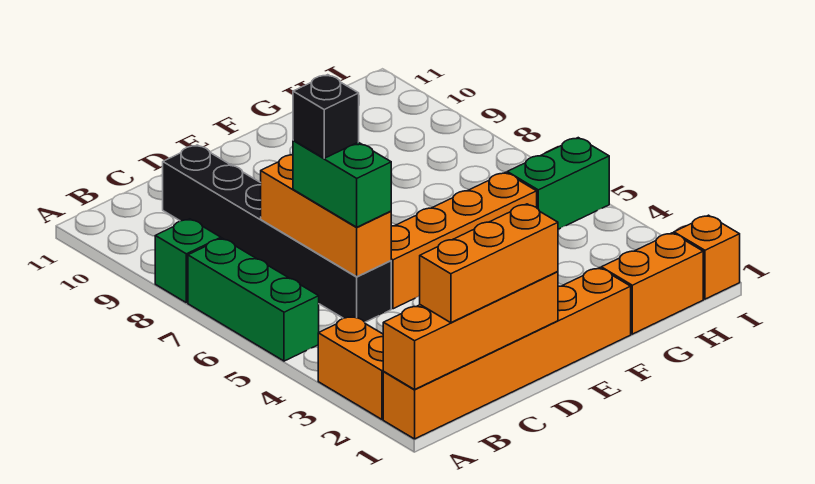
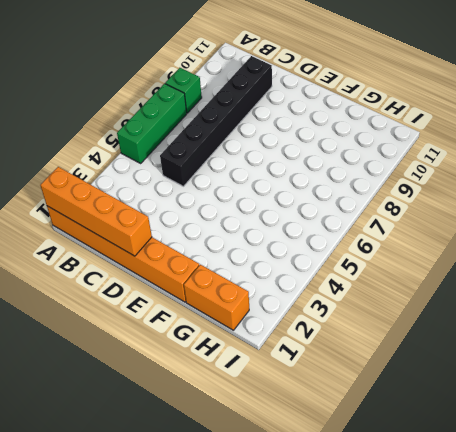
none -> orange brick A2:A3 level 1
none -> orange brick D5:G5 level 1
none -> green brick H5:I5 level 1

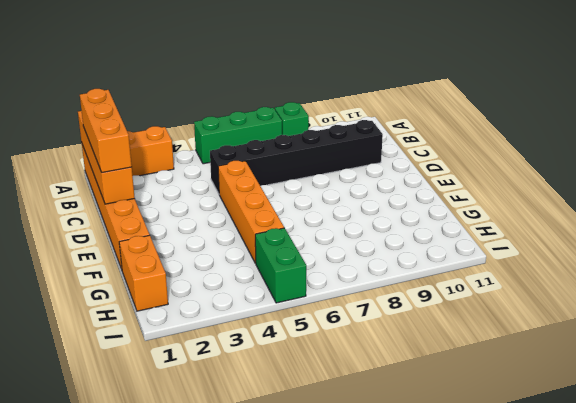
none -> orange brick I1 level 1
none -> orange brick C5:C7 level 2
none -> green brick C5:C6 level 3

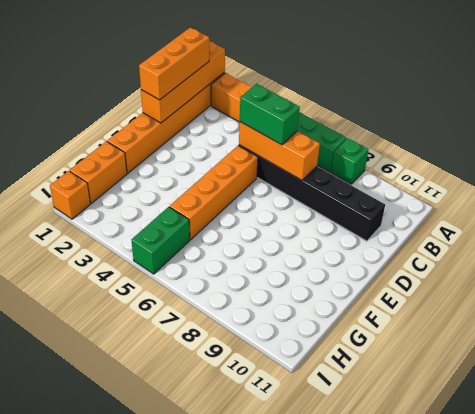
none -> black brick C6 level 4

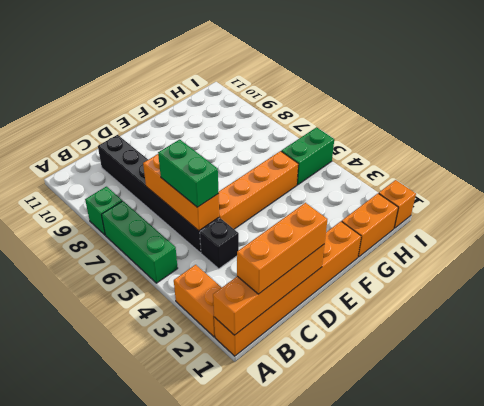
black brick C4 level 1 -> black brick C6 level 4

